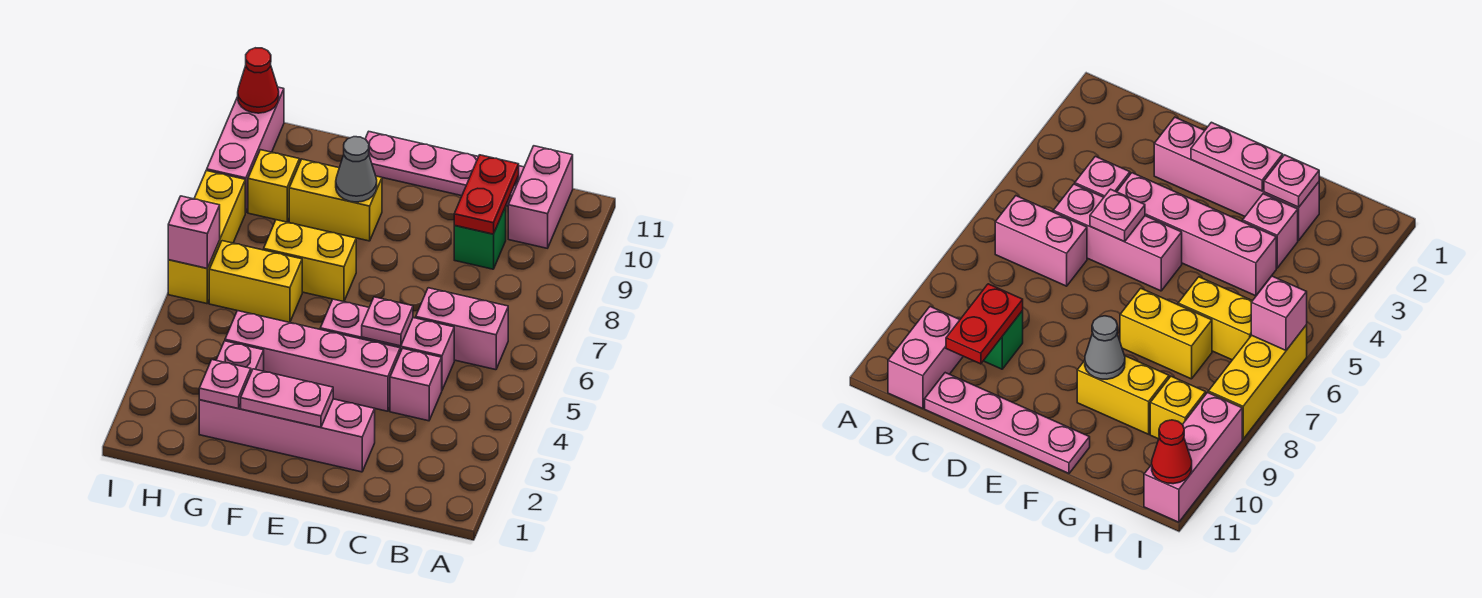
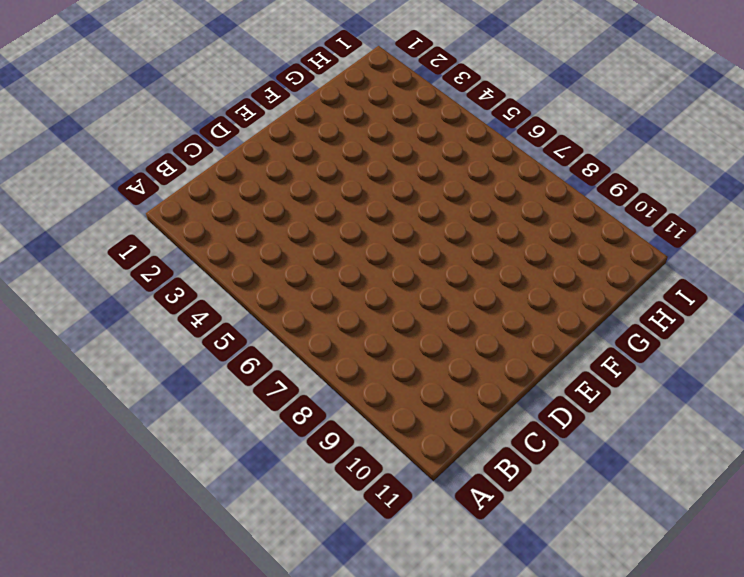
none -> pink brick B6:C6 level 1
none -> pink brick B10:B11 level 1
none -> pink brick C4 level 1

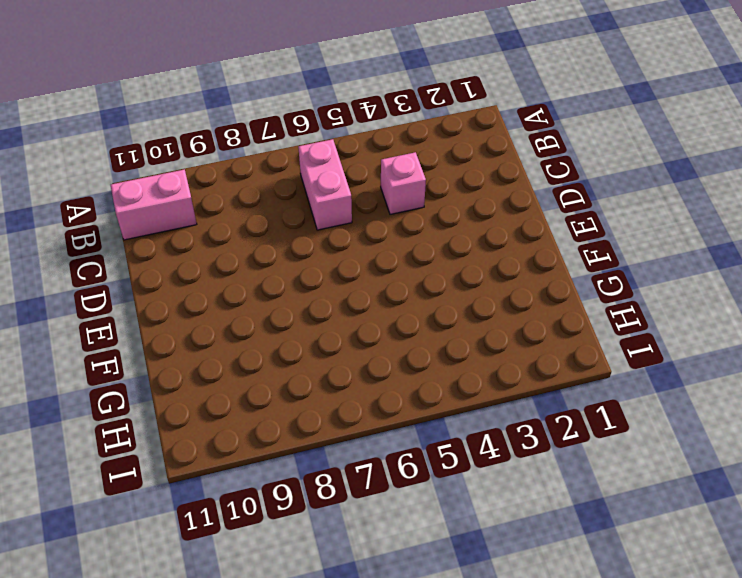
none -> pink brick C5:E5 level 1
none -> green brick C9 level 1
none -> pink plate C11:F11 level 1

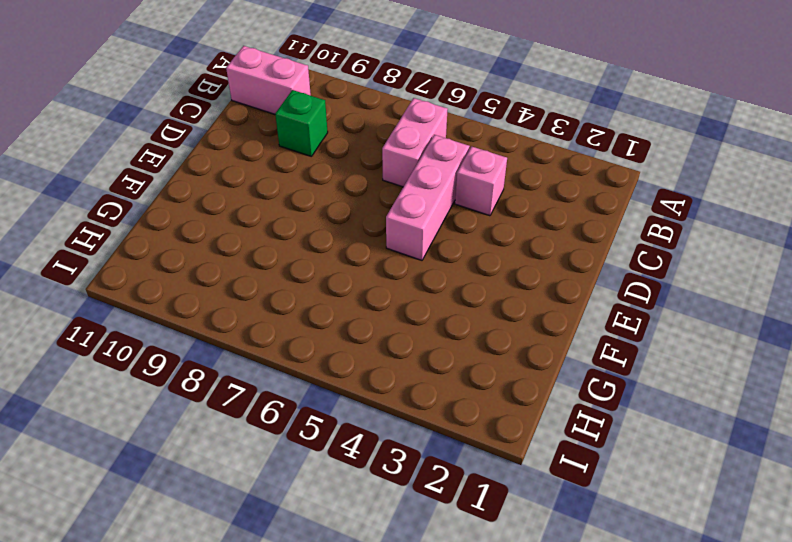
none -> pink plate C11:F11 level 1
none -> pink brick D2:G2 level 1
none -> pink brick D4:G4 level 1

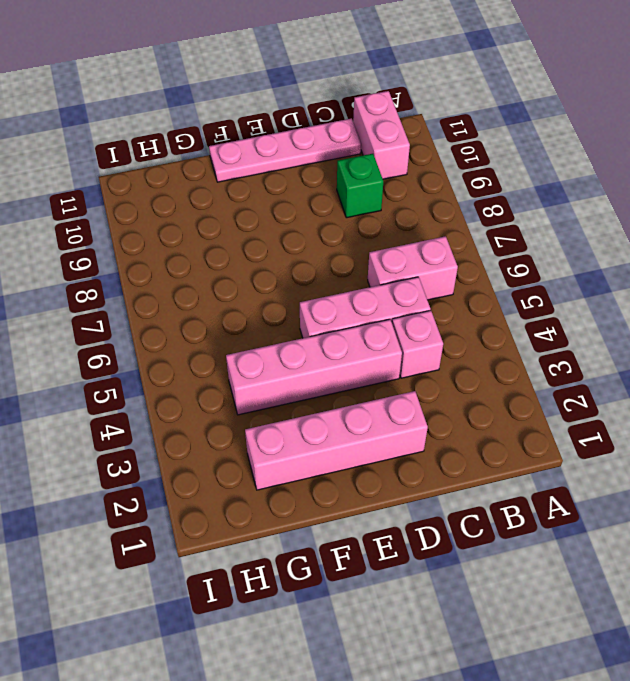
none -> yellow brick F7:G7 level 1
none -> yellow brick F9:G9 level 1
none -> pink brick G3 level 1

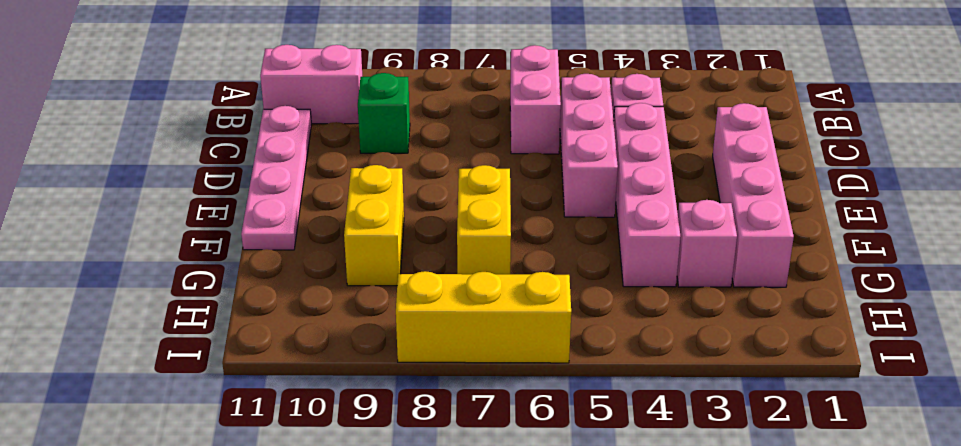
none -> yellow brick G6:H6 level 1
none -> yellow brick H9 level 1
none -> pink brick I9:I11 level 1

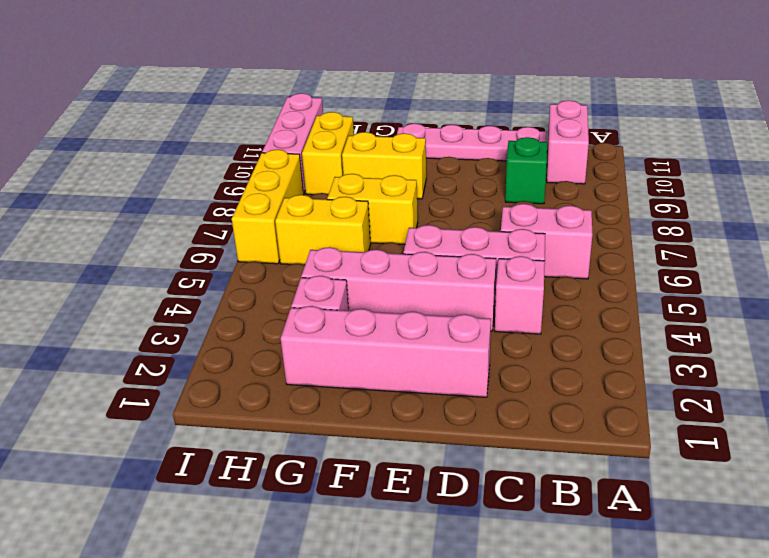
yellow brick H9:H10 level 1 -> yellow brick H9 level 1
none -> red plate C9:C10 level 2
none -> pink plate D5 level 2
none -> pink plate E2:F2 level 2

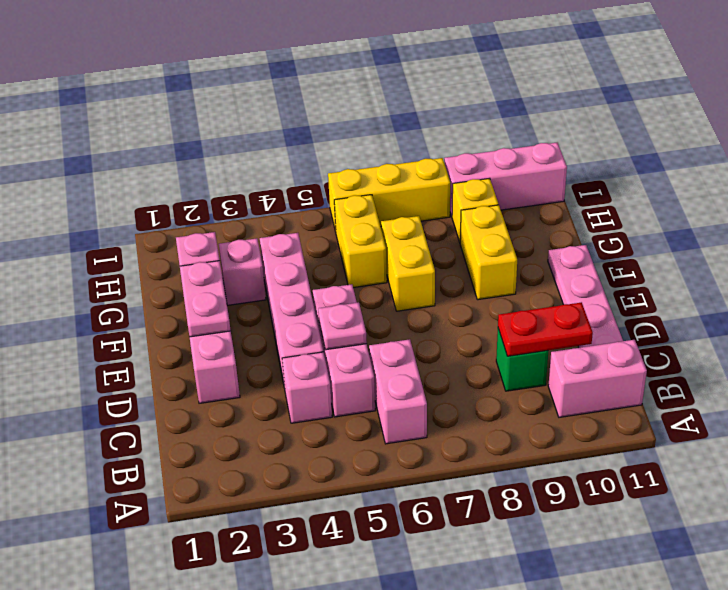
none -> grey cone F9 level 2
none -> pink brick I6 level 2
none -> red cone I11 level 2

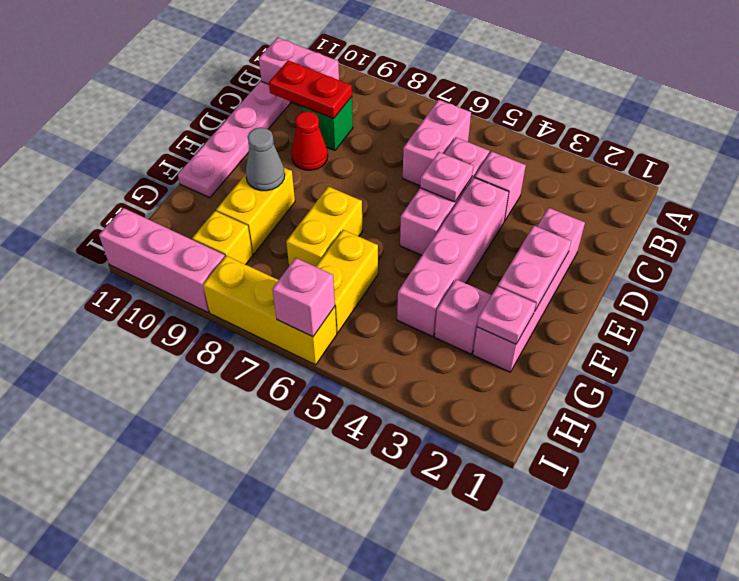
red cone D9 level 1 -> red cone I11 level 2

